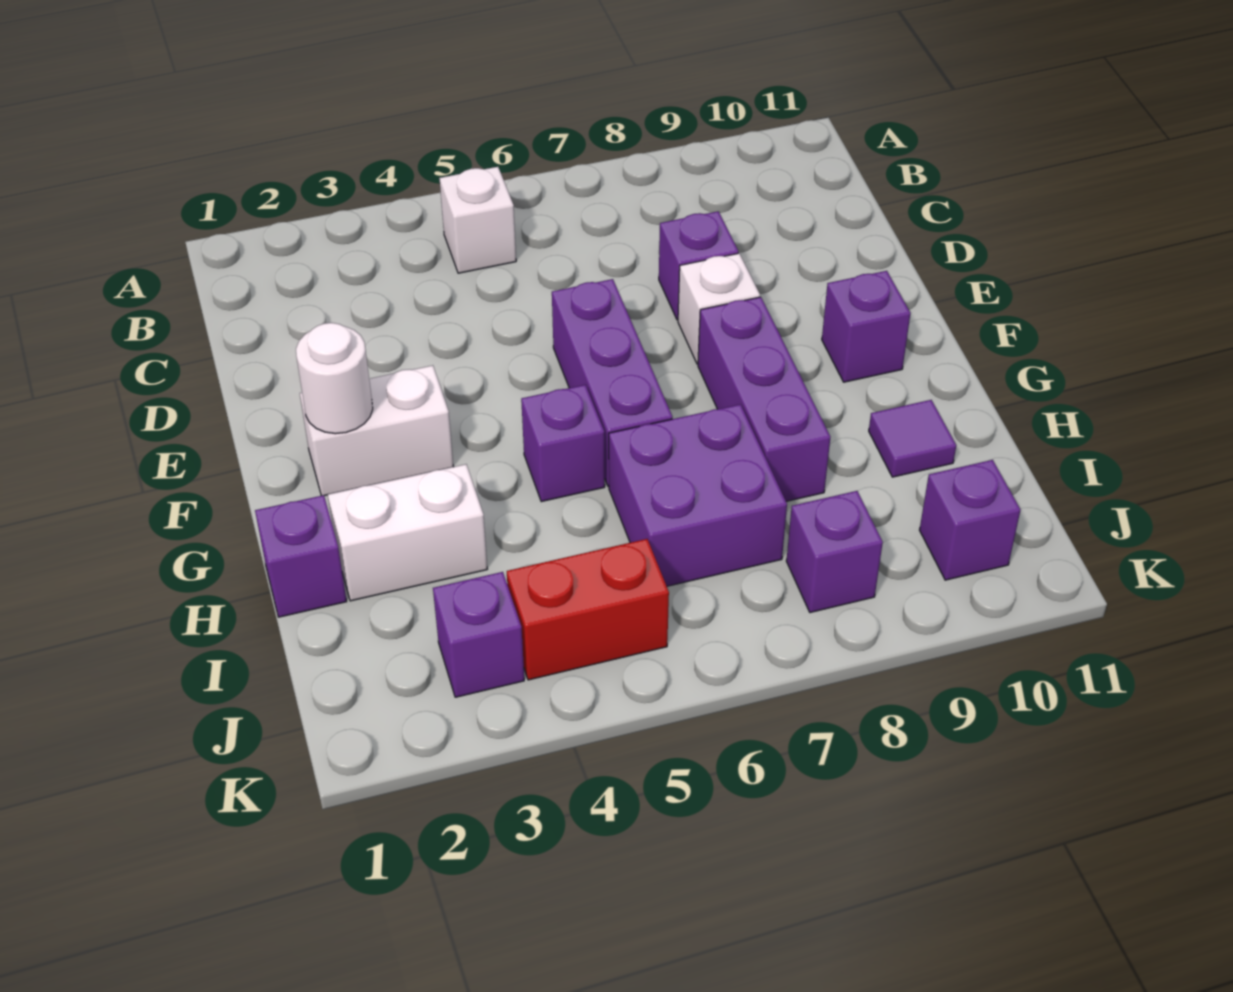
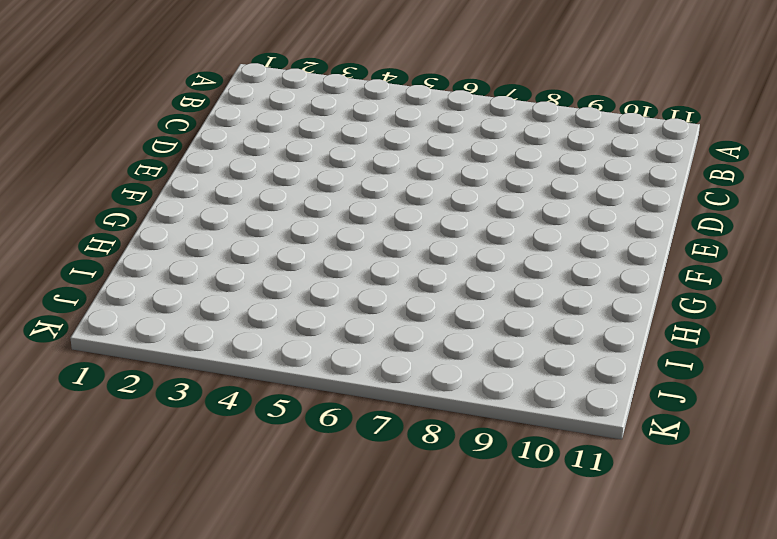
none -> white brick B5 level 1
none -> purple brick D8 level 1
none -> purple brick E6:G6 level 1

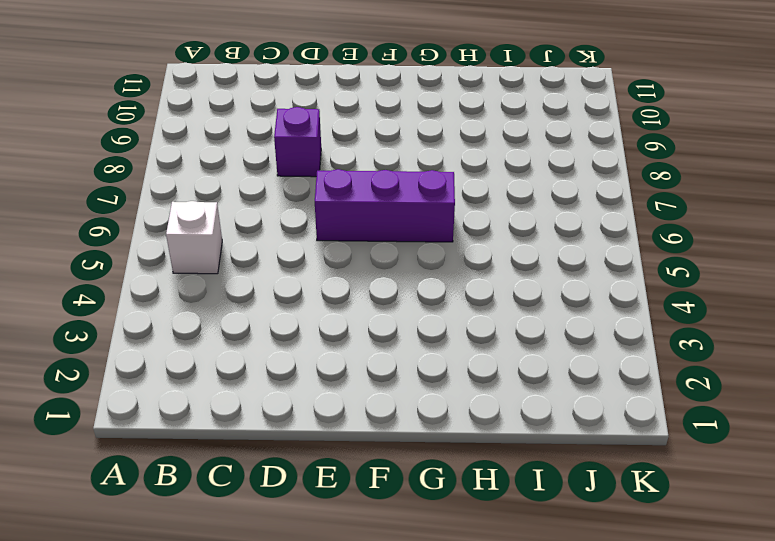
none -> white brick E8 level 1
none -> white brick F2:F3 level 1
none -> purple brick F8:H8 level 1

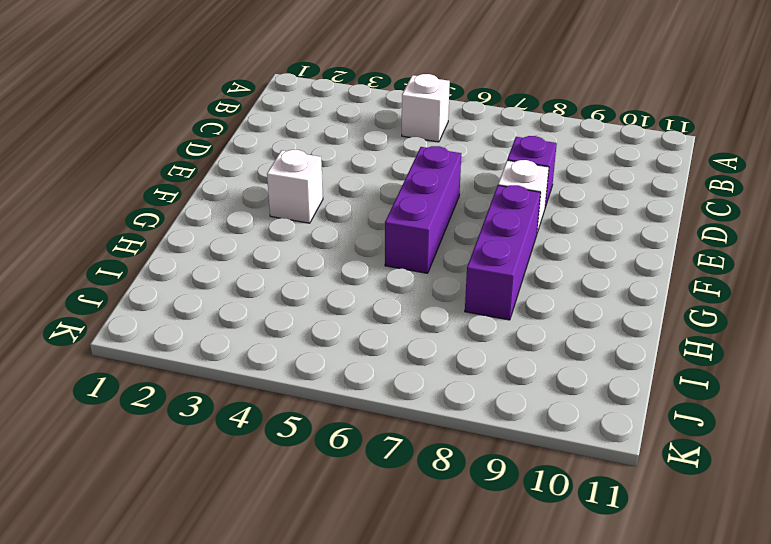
white brick F3 level 1 -> white brick F2:F3 level 1
none -> purple brick F10 level 1
none -> purple brick G5 level 1
none -> purple brick H1 level 1

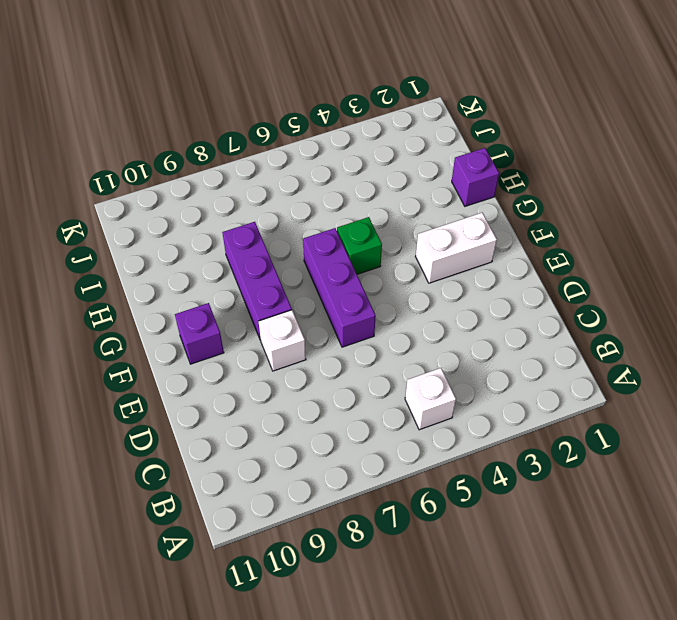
green brick G5 level 1 -> purple brick G5 level 1
none -> purple brick D8 level 1
none -> white brick H2:H3 level 1
none -> purple brick H6:I7 level 1

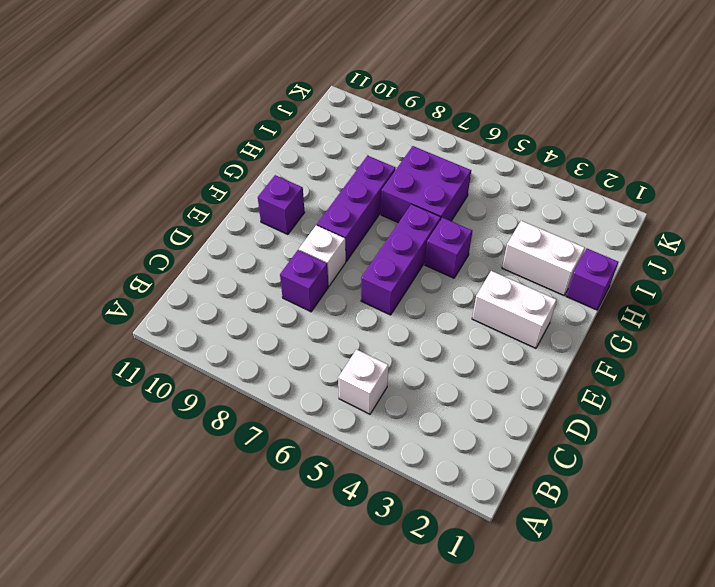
none -> purple tile H10 level 1
none -> purple brick J3 level 1
none -> red brick J4:J5 level 1

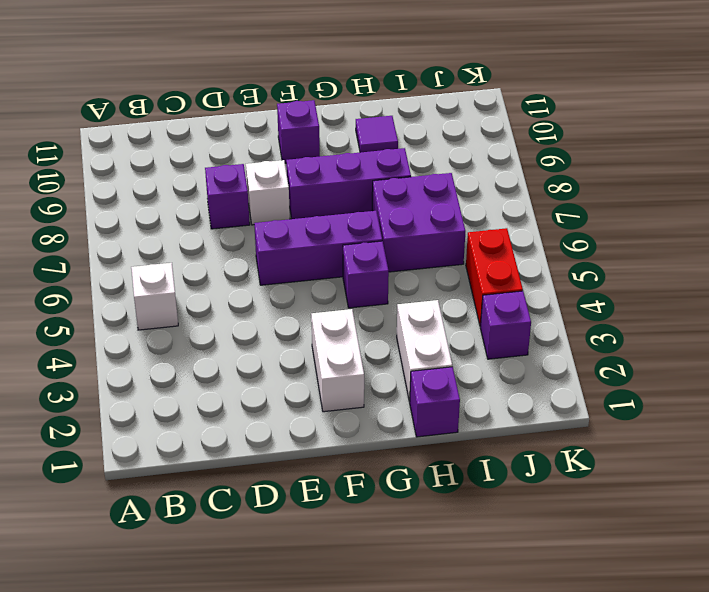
none -> purple brick J8 level 1
none -> purple brick J10 level 1
none -> white round brick F2 level 2

